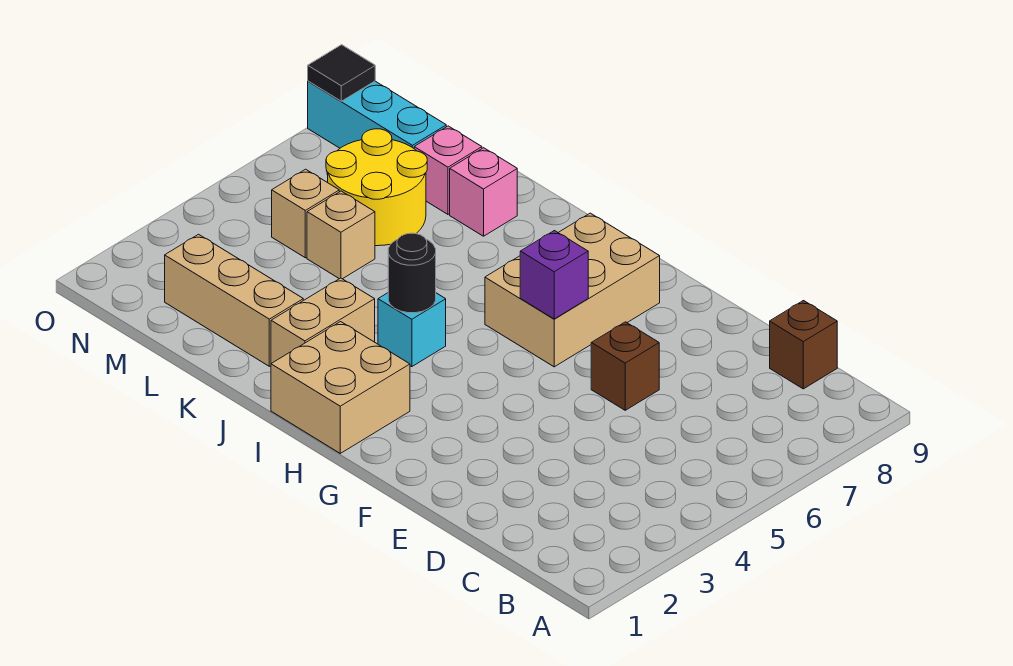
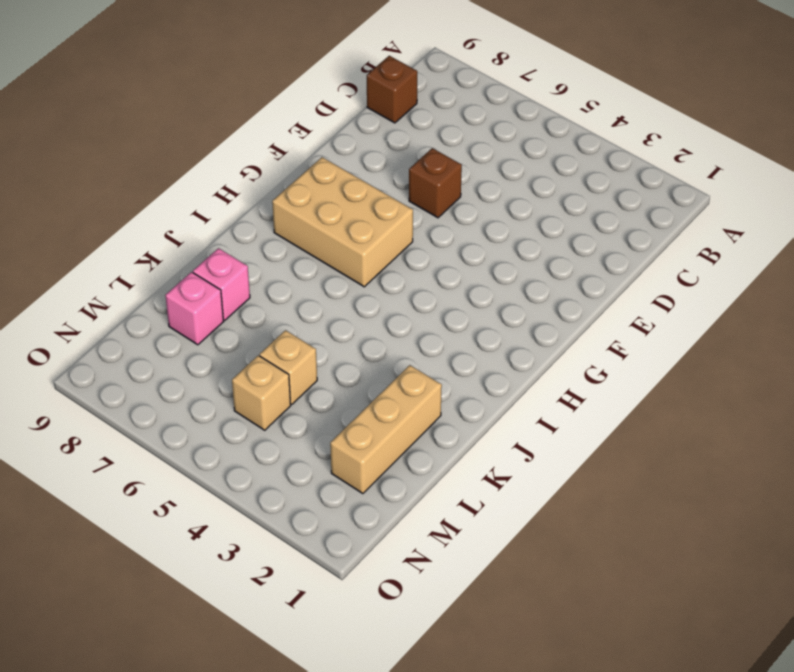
none -> tan brick H1:I2 level 1
none -> cyan brick I4 level 1
none -> tan brick J2:J3 level 1

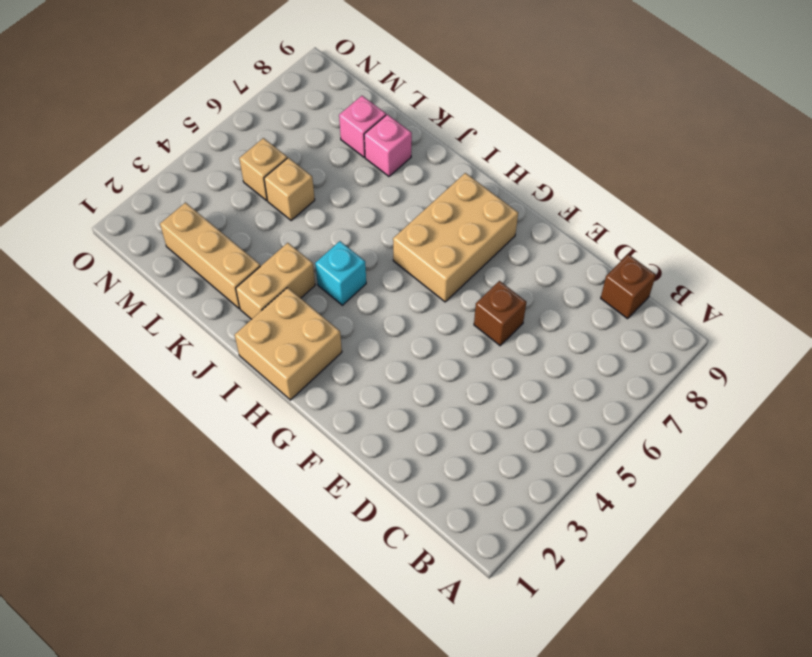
none -> yellow round brick L6:M7 level 1
none -> cyan brick M8:O8 level 1
none -> purple brick G6 level 2

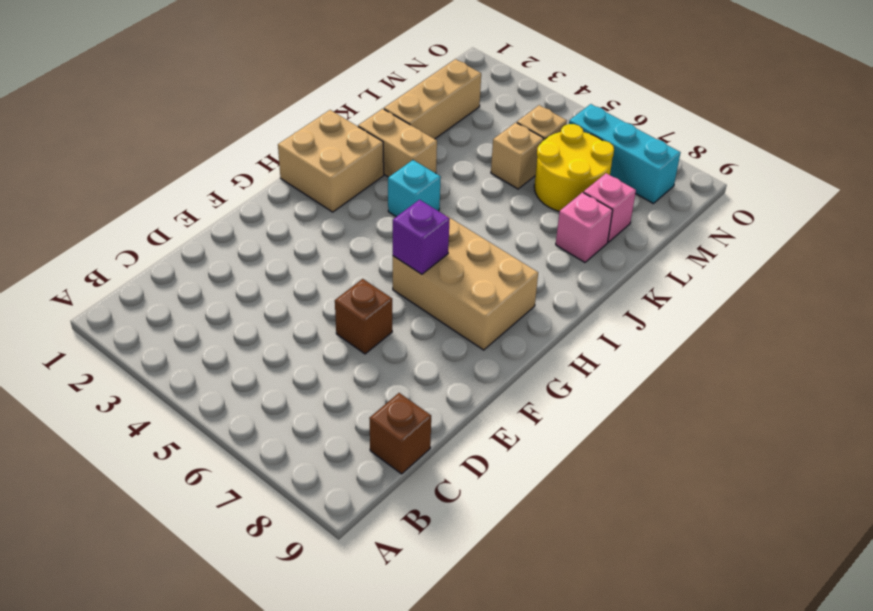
cyan brick N6:N8 level 1 -> cyan brick M8:O8 level 1
none -> black round brick I4 level 2
none -> black tile O8 level 2

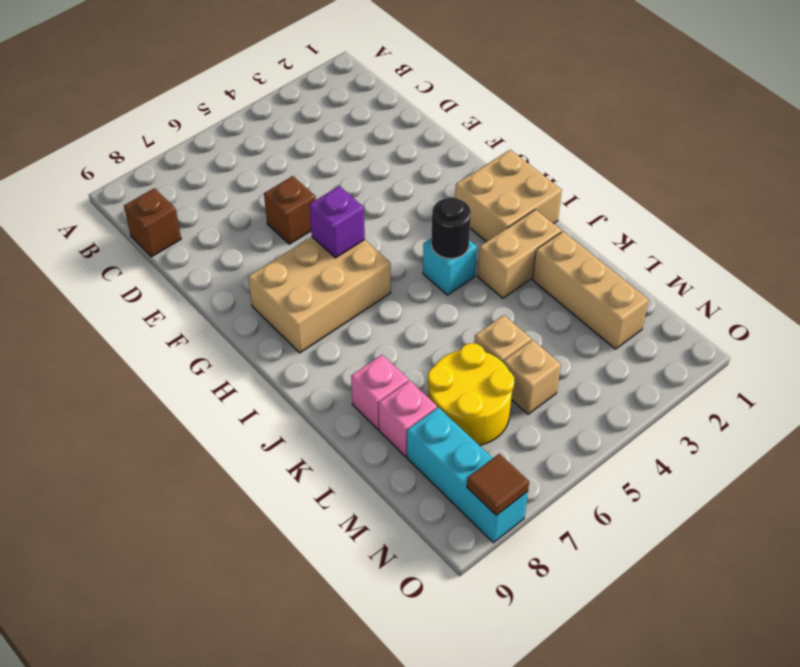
brown tile O8 level 2 -> black tile O8 level 2

